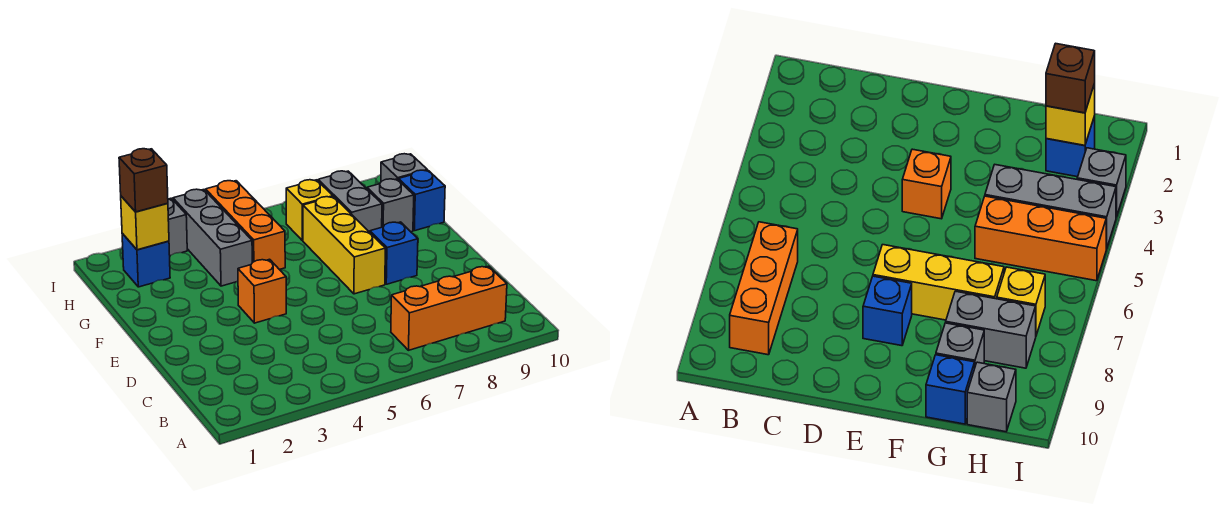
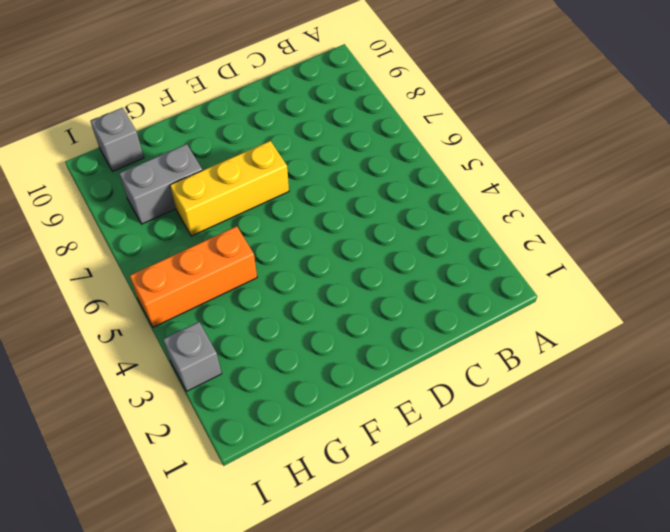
none -> orange brick B7:B9 level 1
none -> orange brick E4 level 1
none -> blue brick E8 level 1

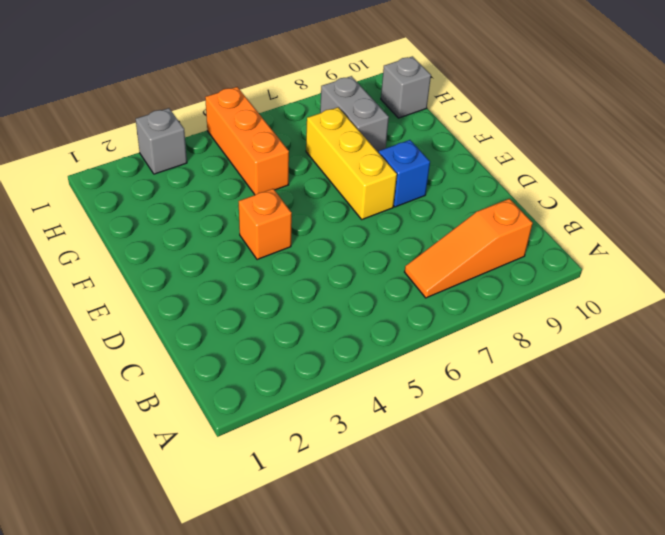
orange slope B7:B9 level 1 top 9 -> orange brick B7:B9 level 1
none -> grey brick G4:I4 level 1
none -> grey brick G9 level 1
none -> blue brick G10 level 1

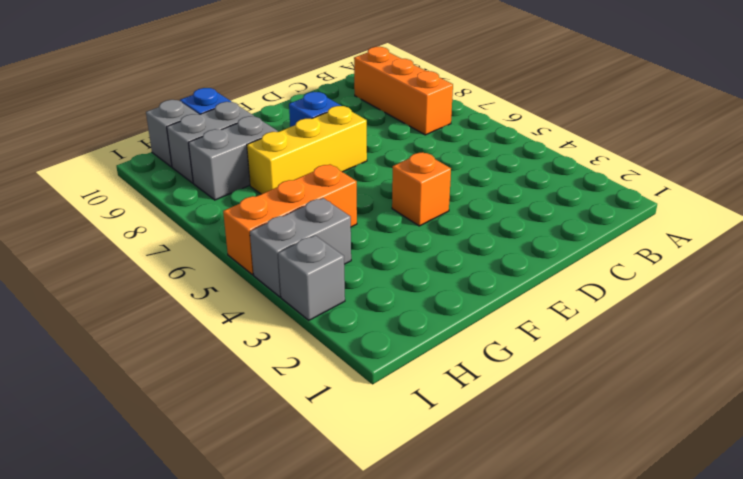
grey brick G9:H9 level 1 -> grey brick G9 level 1
grey brick H4:I4 level 1 -> grey brick G4:I4 level 1
none -> blue brick H2 level 1
none -> yellow brick H7 level 1
none -> yellow brick H2 level 2

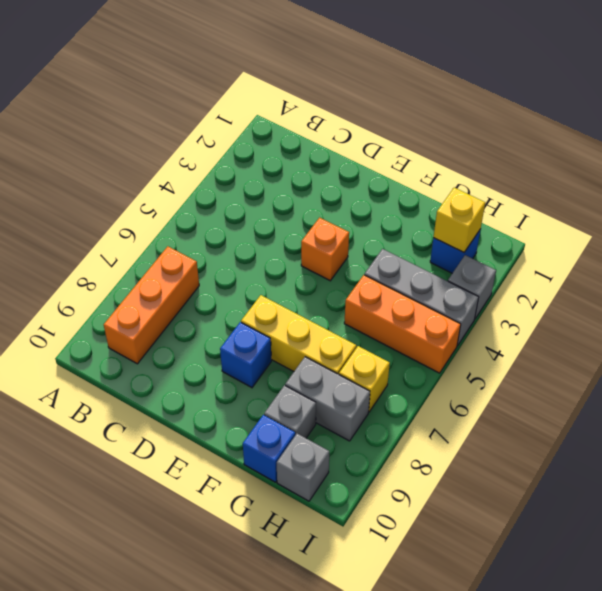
none -> brown brick H2 level 3

